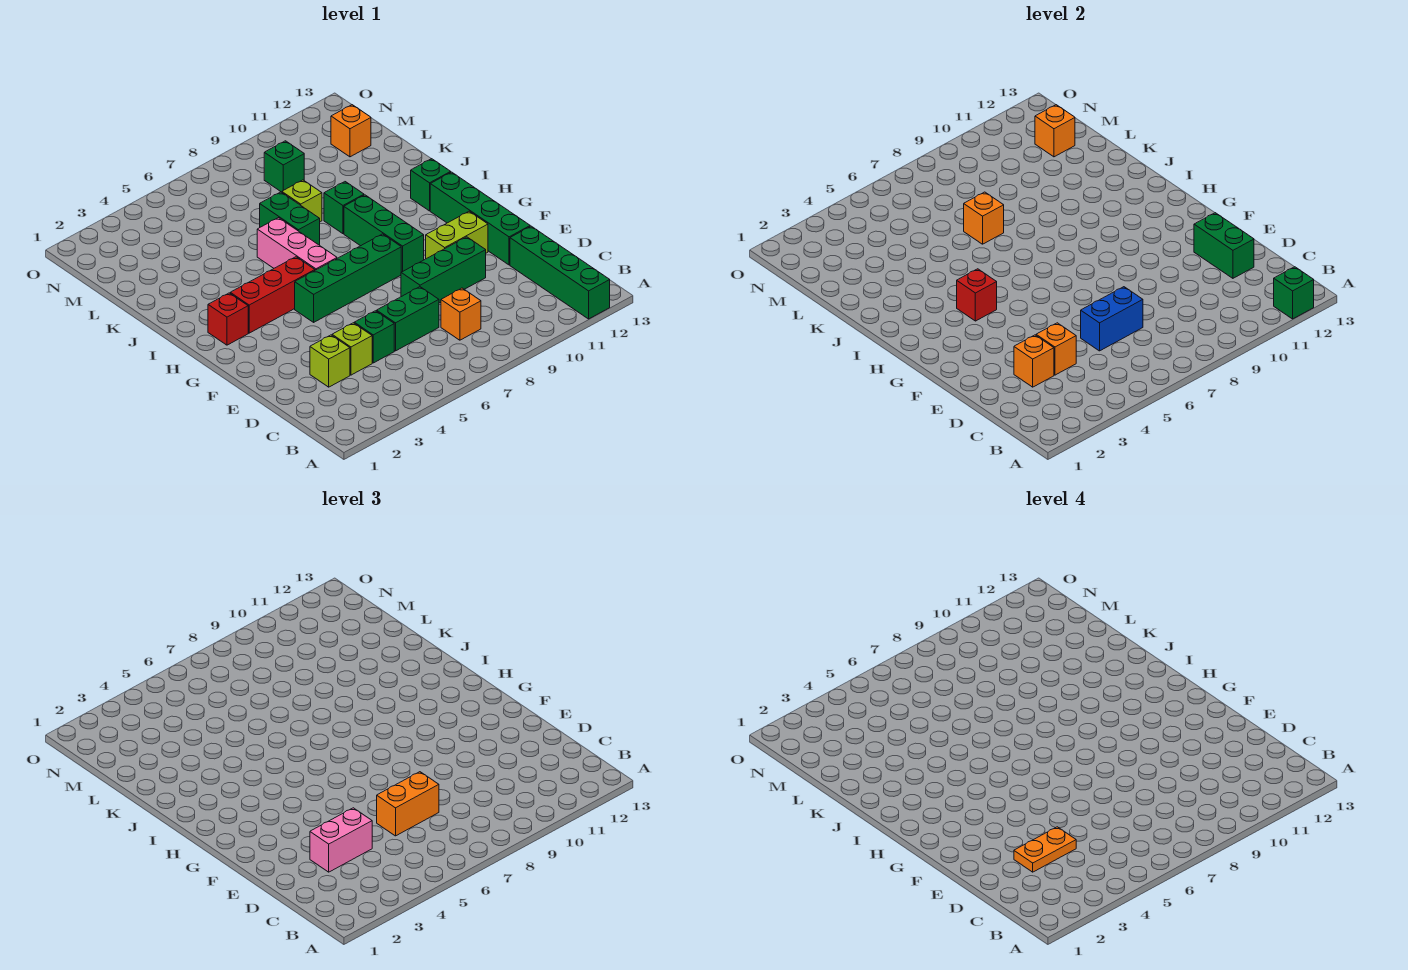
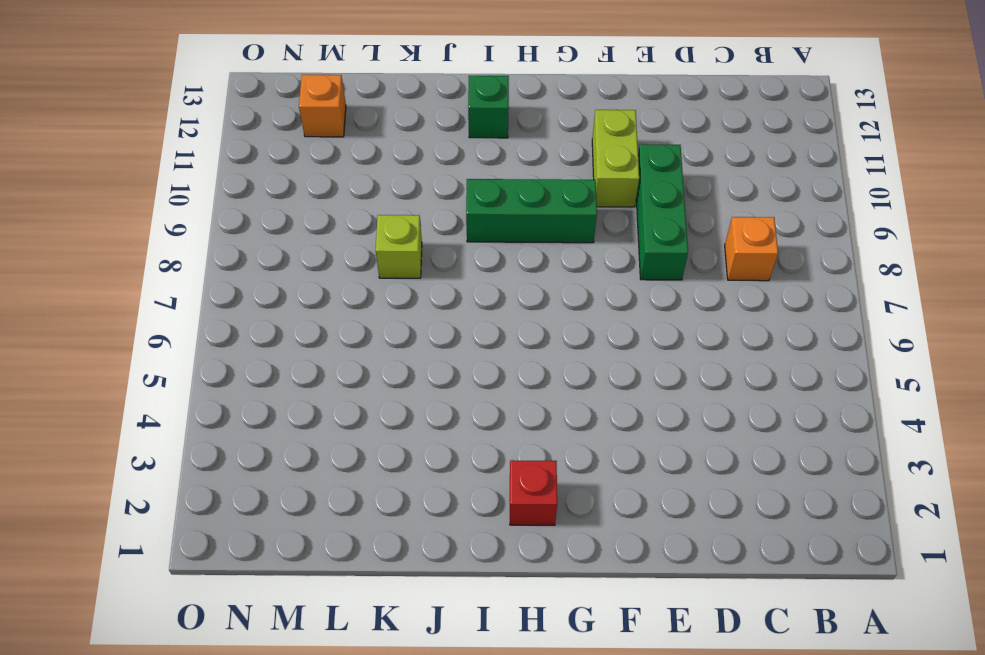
none -> green brick A12:D12 level 1
none -> lime brick D3 level 1
none -> lime brick D4 level 1
none -> green brick D5 level 1

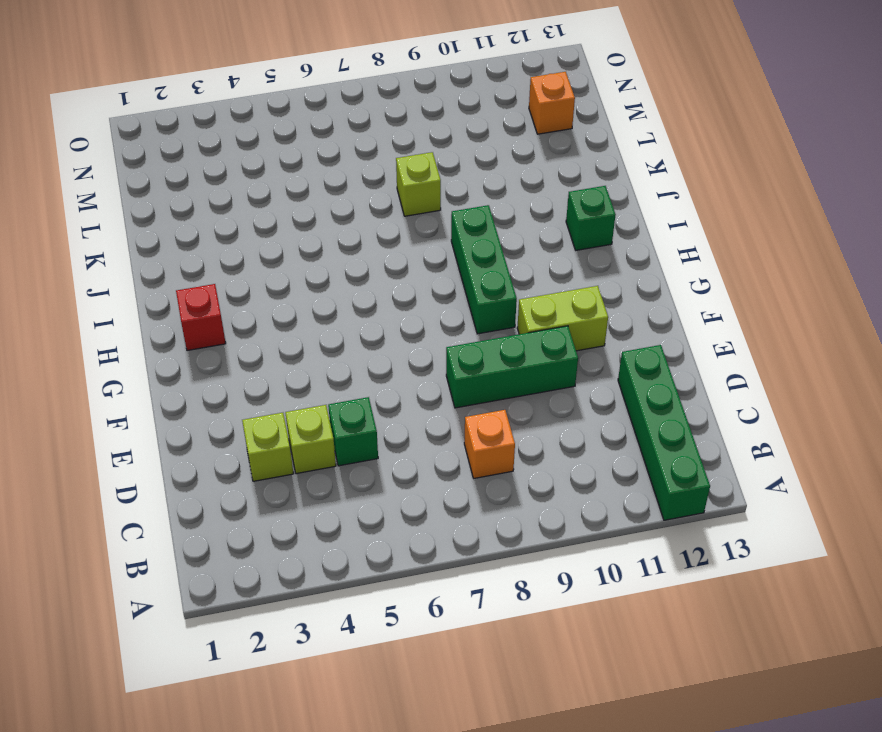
none -> green brick D6:D7 level 1
none -> green brick E12:H12 level 1
none -> green brick G5:G8 level 1
none -> red brick H3:H5 level 1

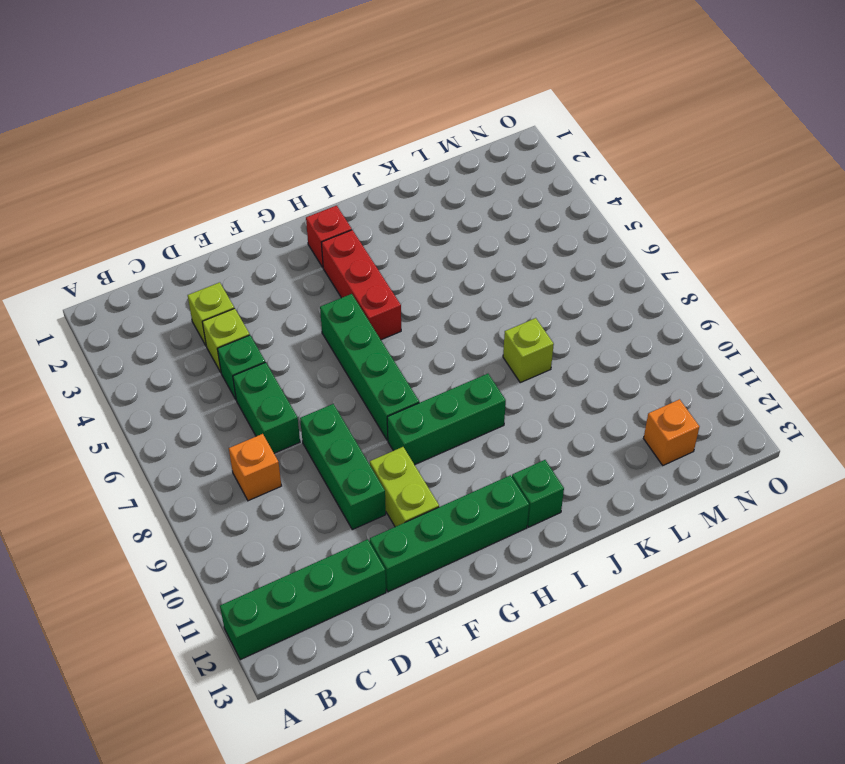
none -> pink brick H6:J6 level 1
none -> green brick J7:K7 level 1
none -> green brick J9 level 1
none -> green brick M9 level 1

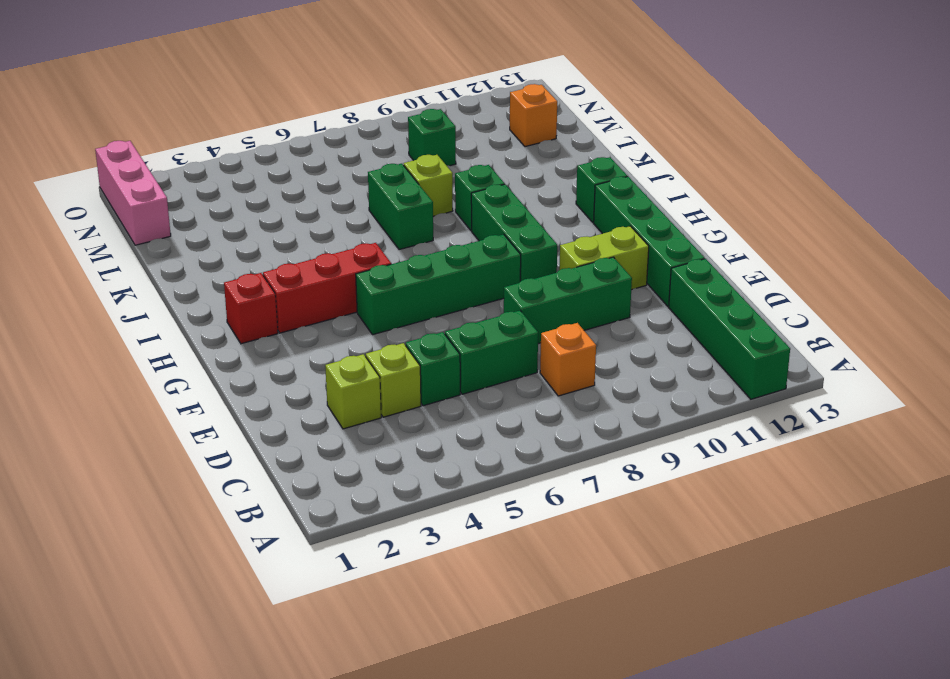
pink brick M1:O1 level 1 -> pink brick H6:J6 level 1
none -> green brick A12 level 2
none -> orange brick D3 level 2
none -> orange brick D4 level 2
none -> blue brick D6:D7 level 2

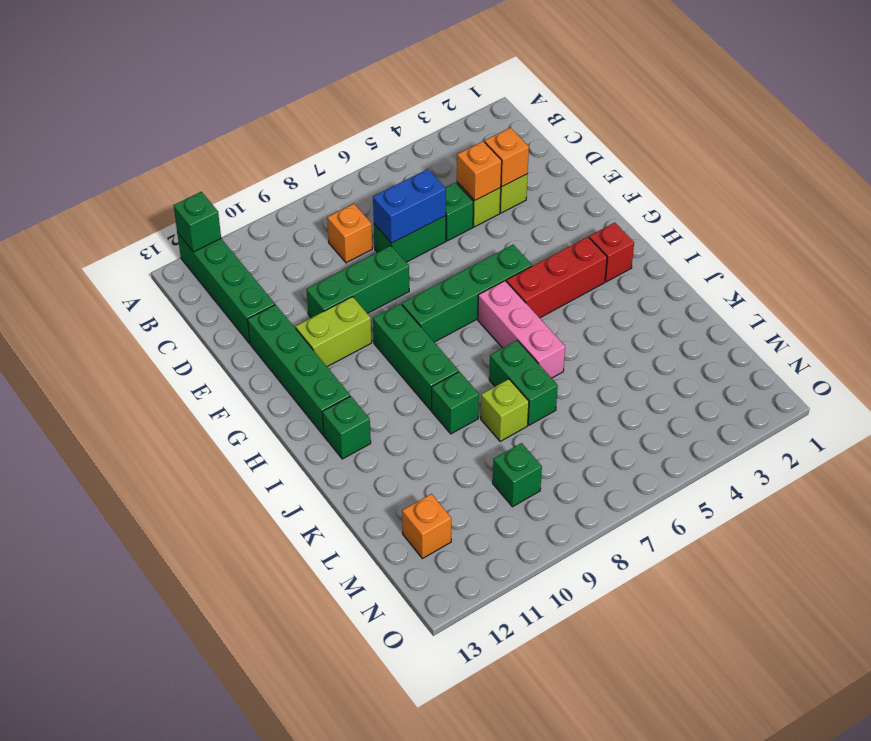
none -> green brick D12:E12 level 2
none -> red brick H4 level 2
none -> orange brick K7 level 2
none -> orange brick M12 level 2

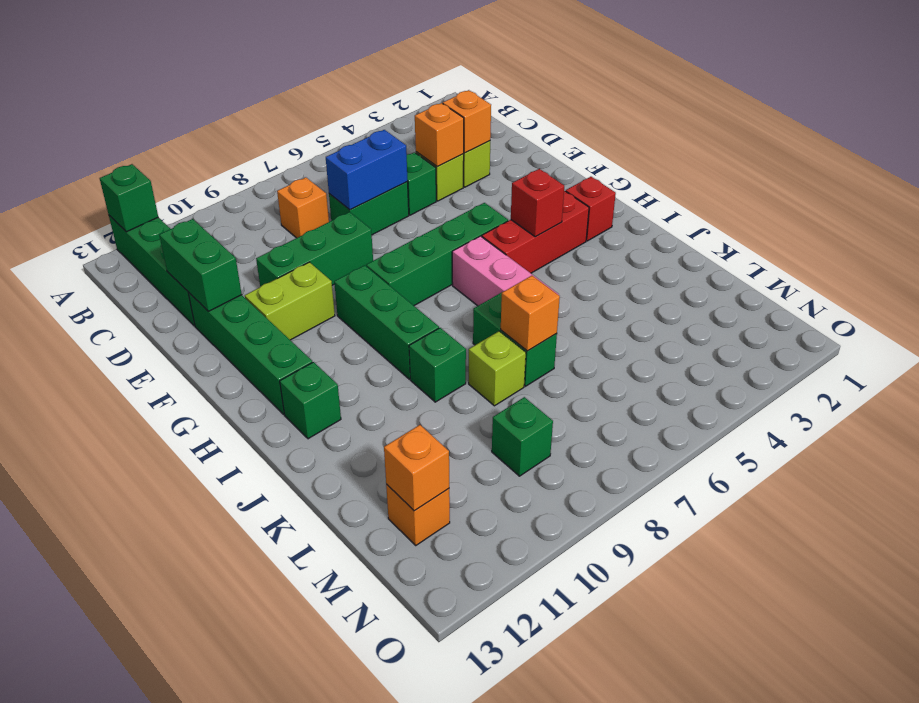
none -> pink brick D3:D4 level 3
none -> orange brick D6:D7 level 3
none -> orange plate D3:D4 level 4

